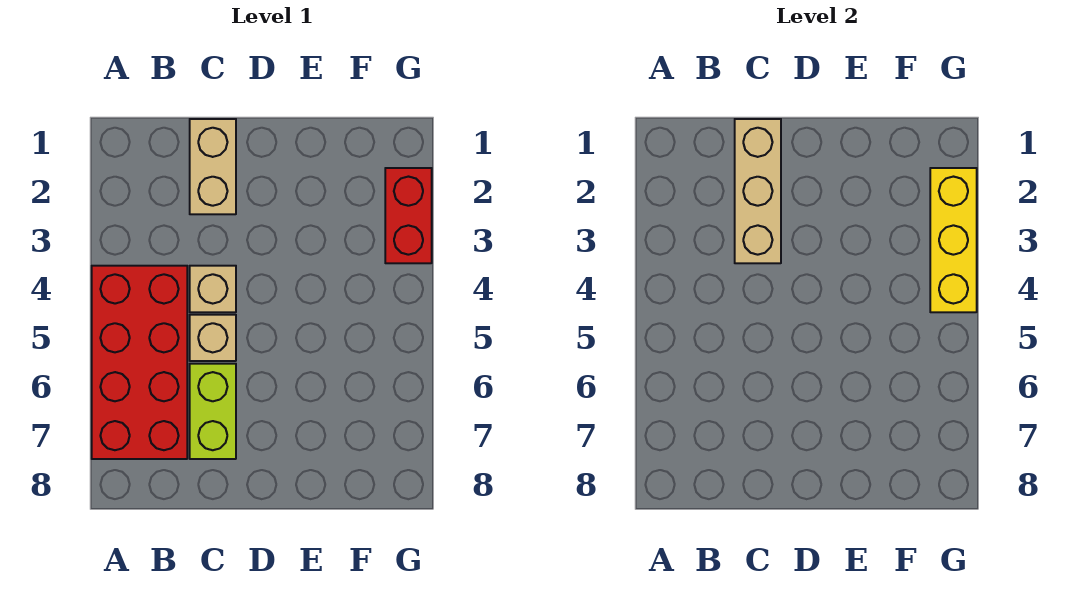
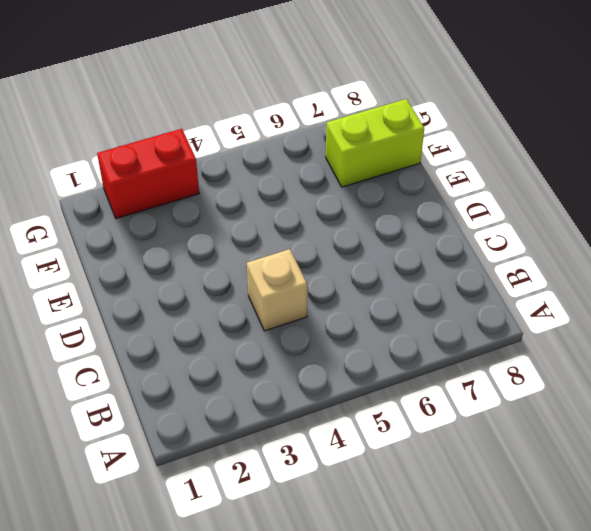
lime brick F7:F8 level 1 -> lime brick C6:C7 level 1
none -> red brick A4:B7 level 1
none -> tan brick C1:C2 level 1

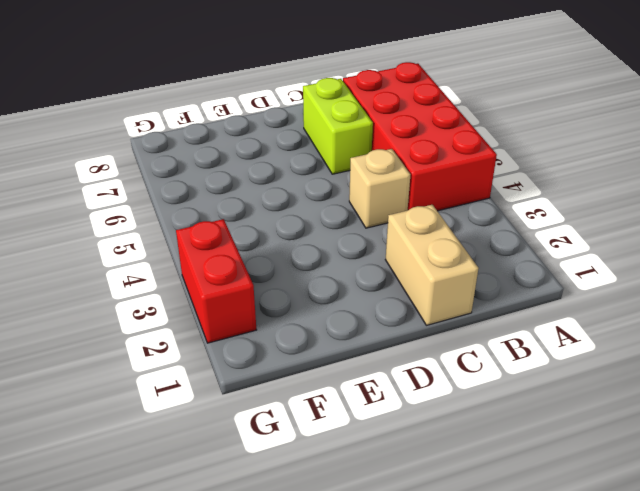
none -> tan brick C5 level 1
none -> tan brick C1:C3 level 2

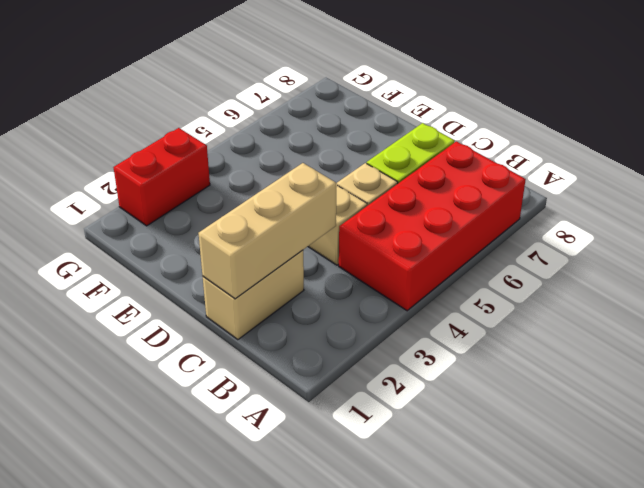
none -> yellow brick G2:G4 level 2

